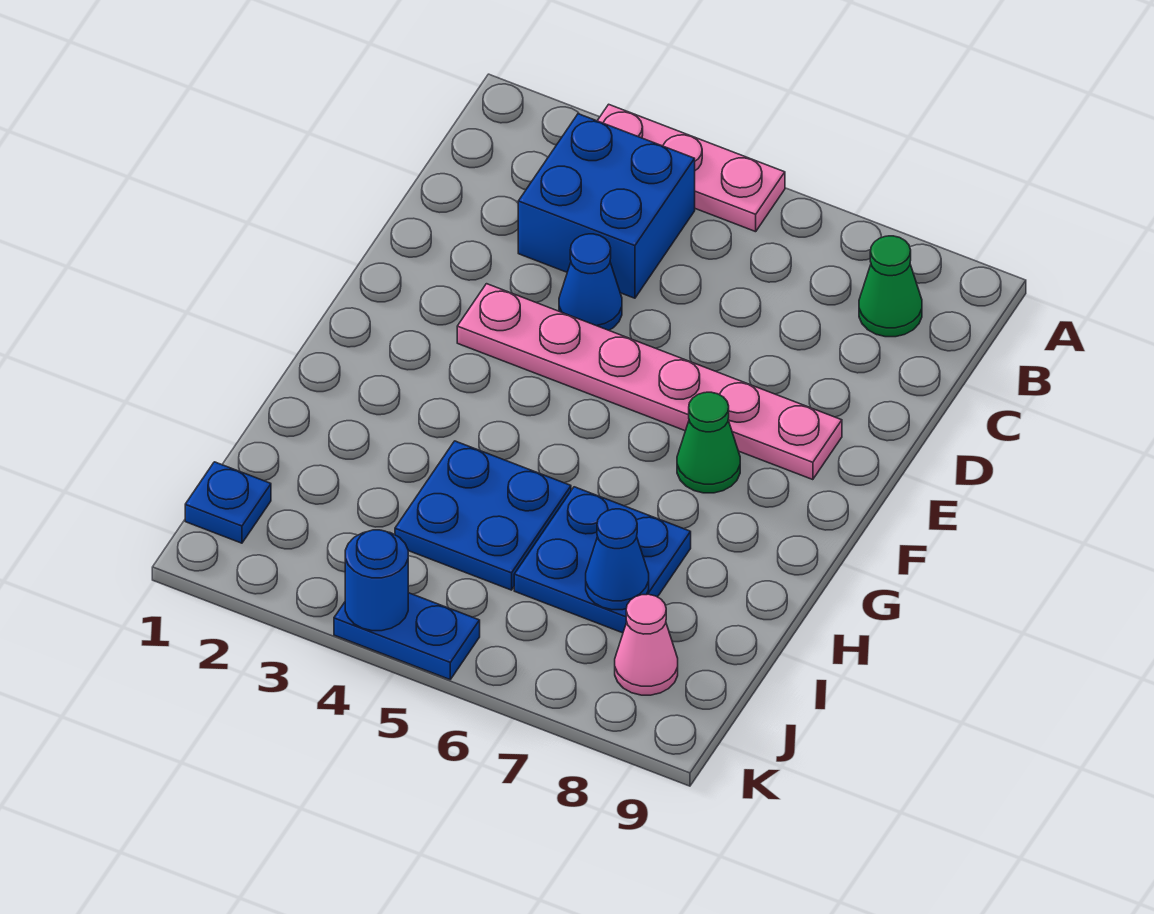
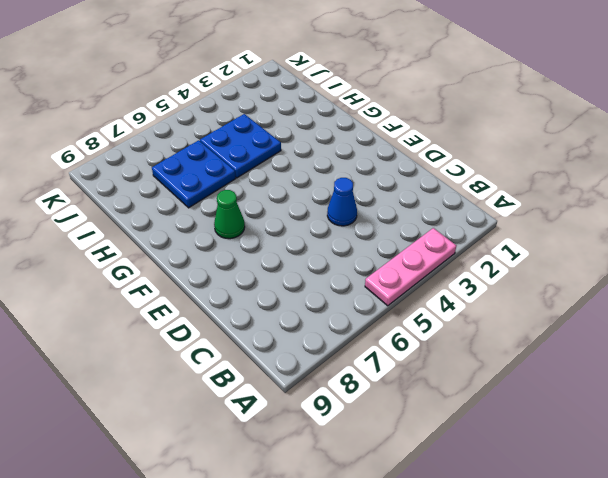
none -> blue brick B3:C4 level 1
none -> green cone B8 level 1
none -> pink plate E3:E8 level 1

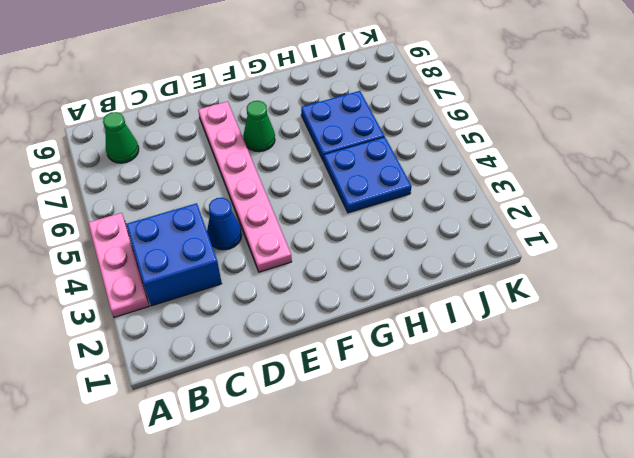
none -> blue plate J1 level 1
none -> pink cone J8 level 1
none -> blue plate K4:K5 level 1

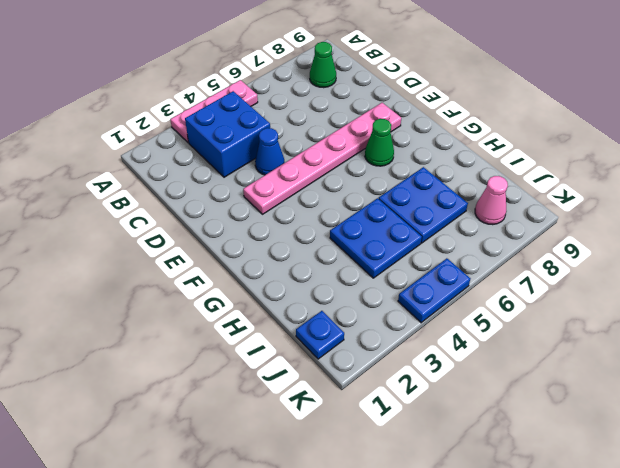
none -> blue cone I7 level 2
none -> blue round brick K4 level 2

